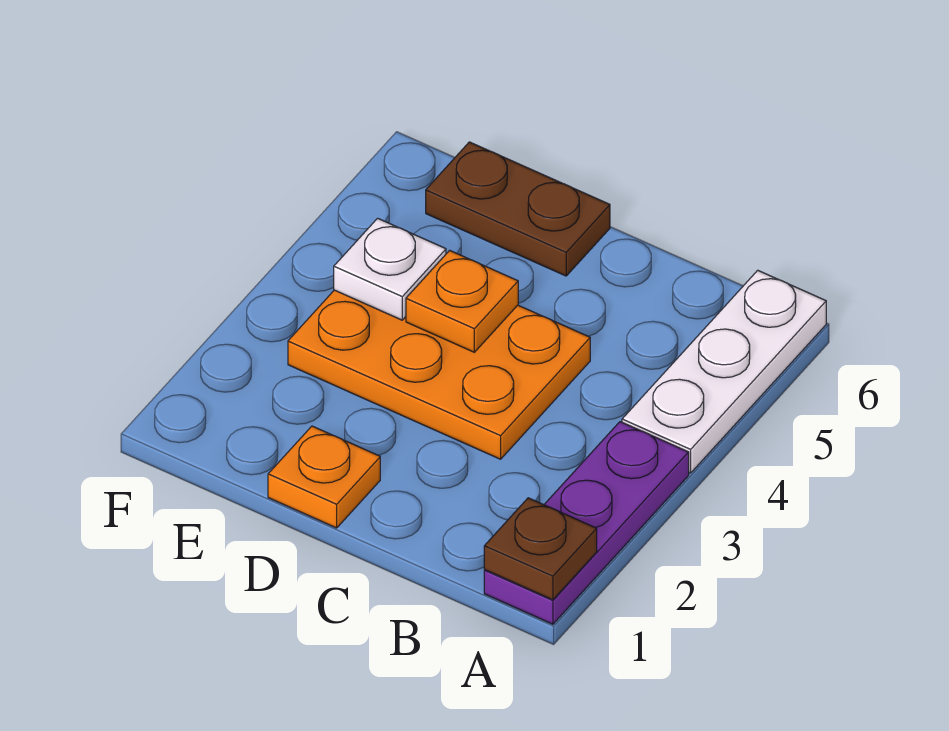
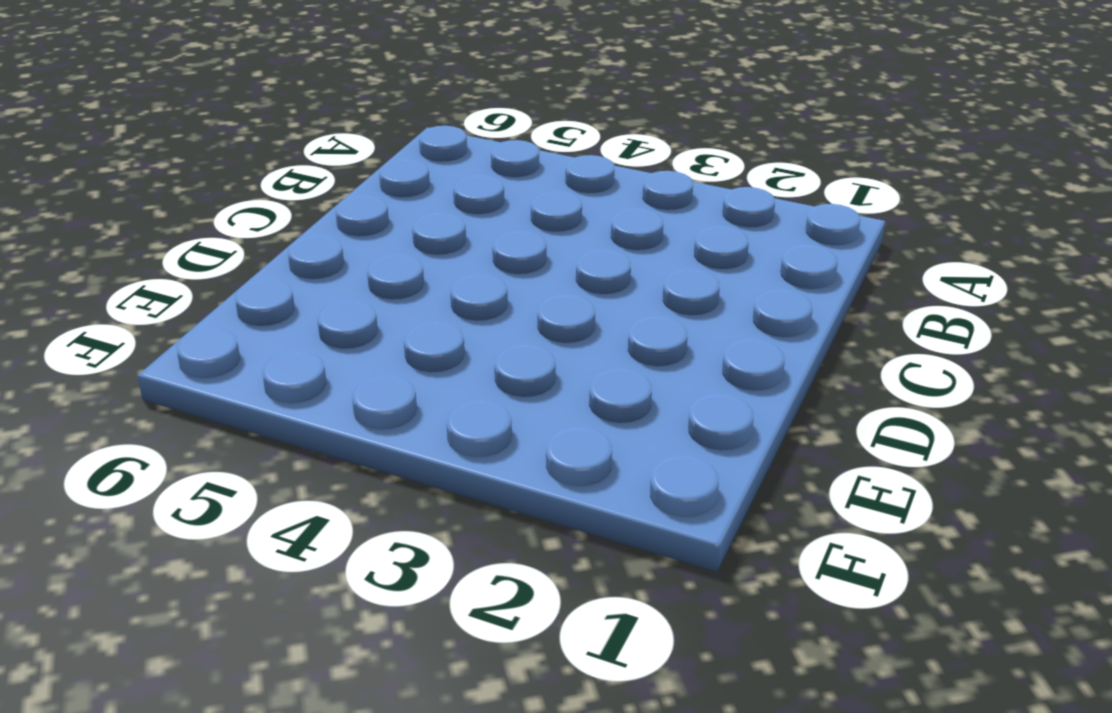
none -> purple plate A1:A3 level 1
none -> white plate A4:A6 level 1

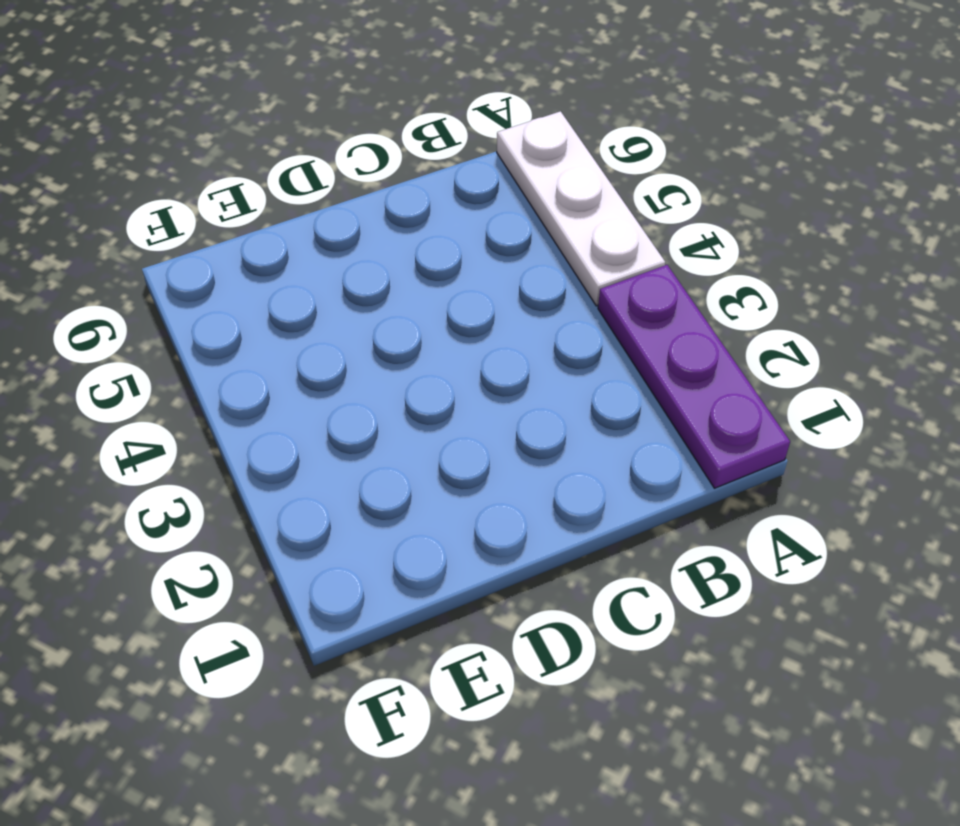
none -> orange plate C3:E4 level 1
none -> orange plate D1 level 1

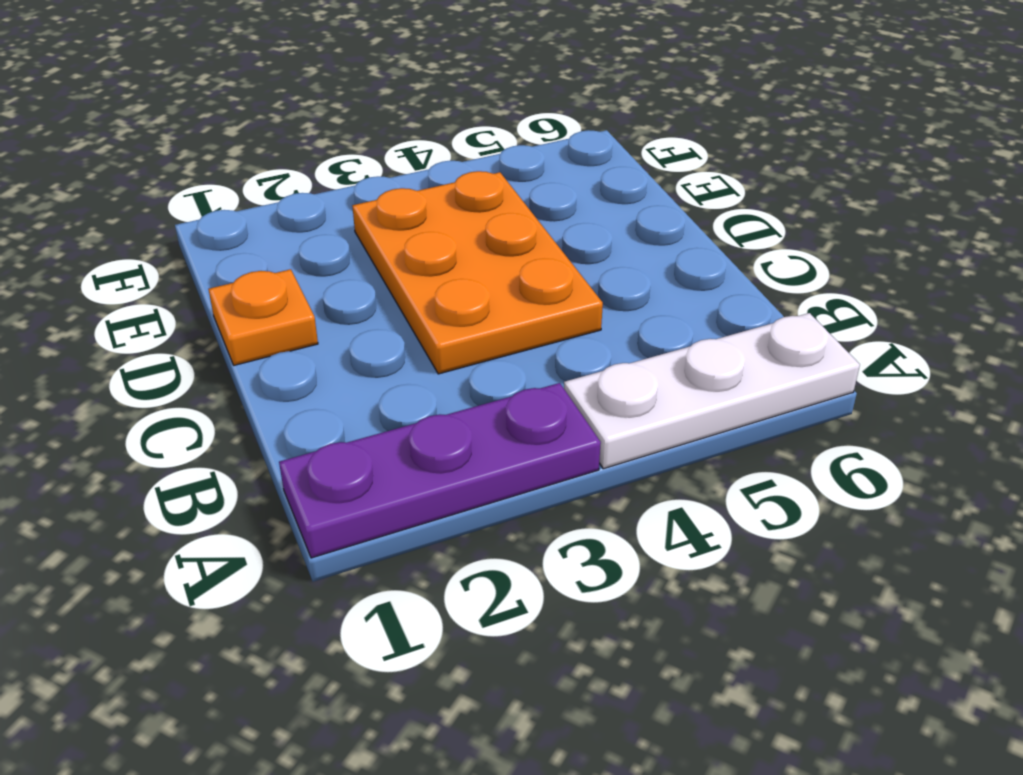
none -> brown plate D6:E6 level 1
none -> brown plate A1 level 2

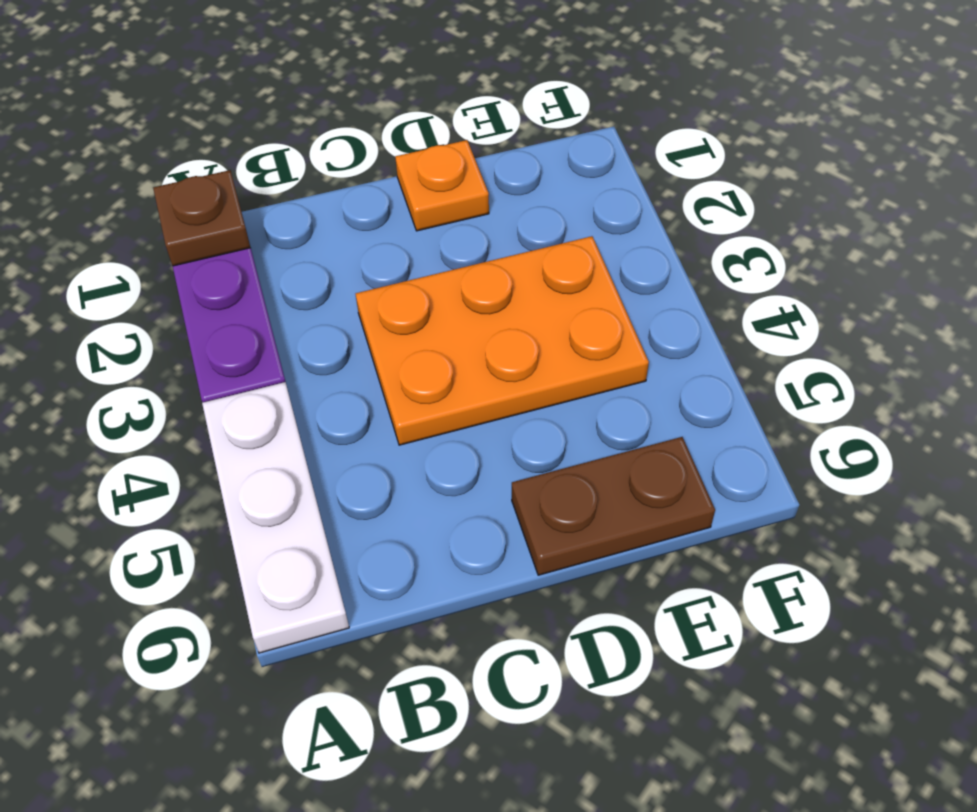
none -> orange plate D4 level 2
none -> white plate E4 level 2

